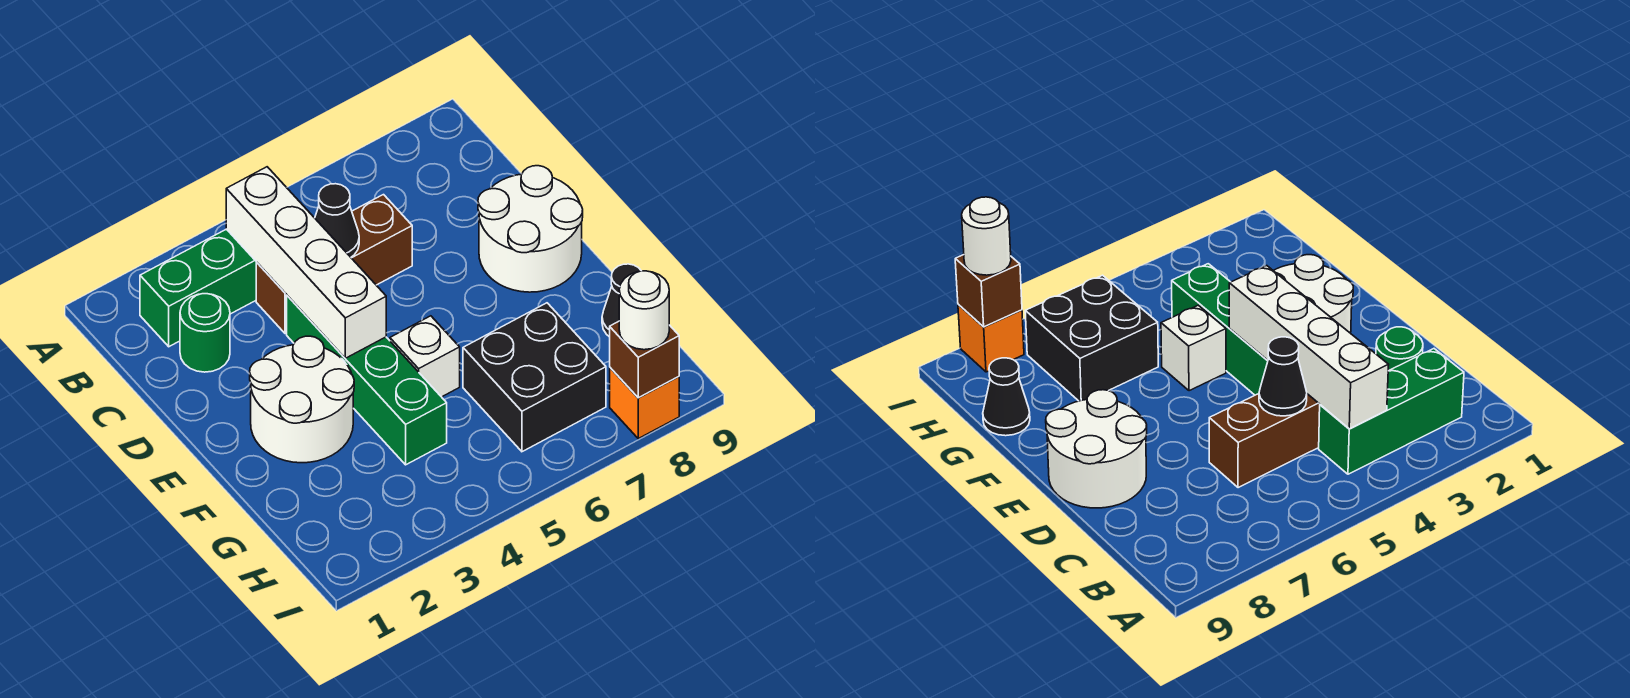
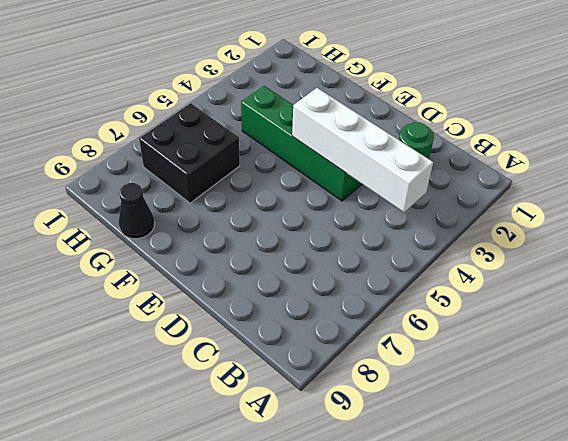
none -> green brick B2:B4 level 1
none -> brown brick C4:C6 level 1
none -> white round brick D8:E9 level 1

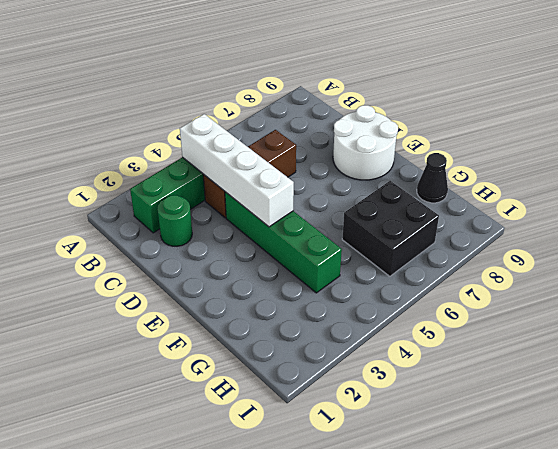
none -> white round brick E2:F3 level 1
none -> white brick F5 level 1
none -> orange brick I8 level 1

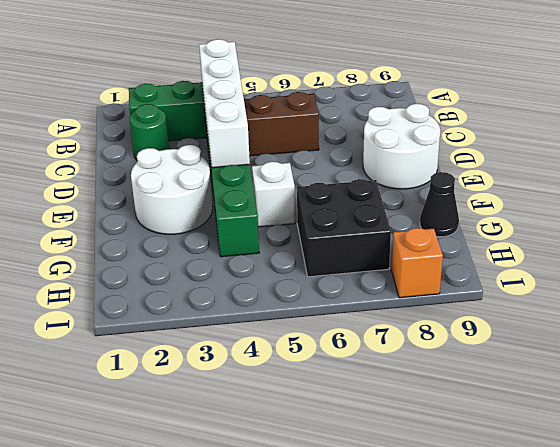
none -> black cone C5 level 2
none -> brown brick I8 level 2
none -> white round brick I8 level 3

